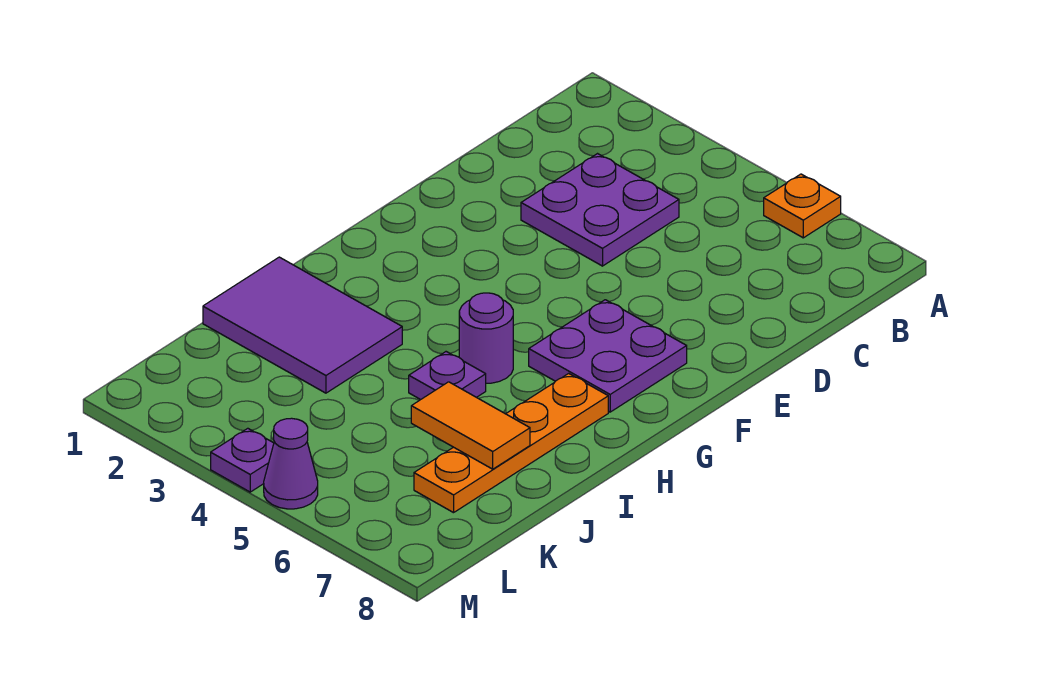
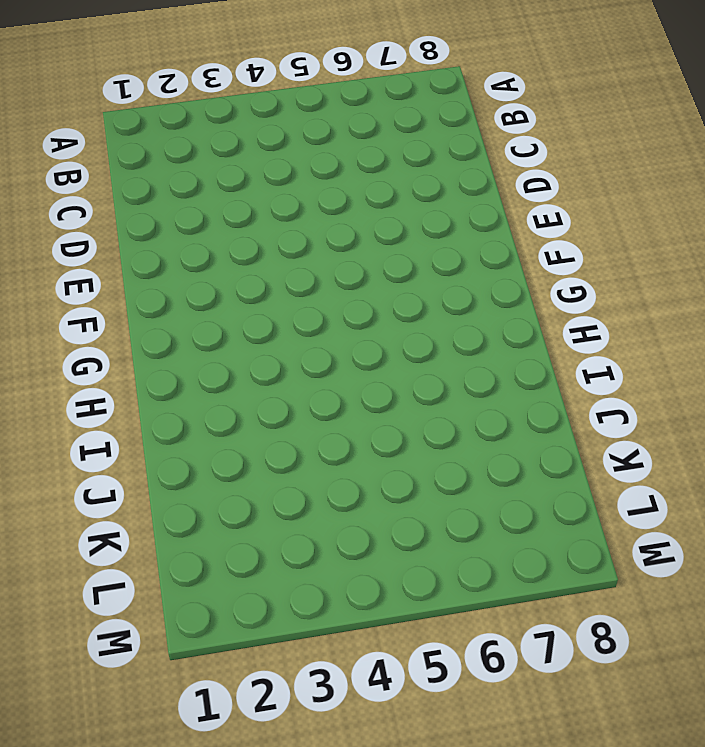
none -> orange plate A6 level 1
none -> purple plate C3:D4 level 1

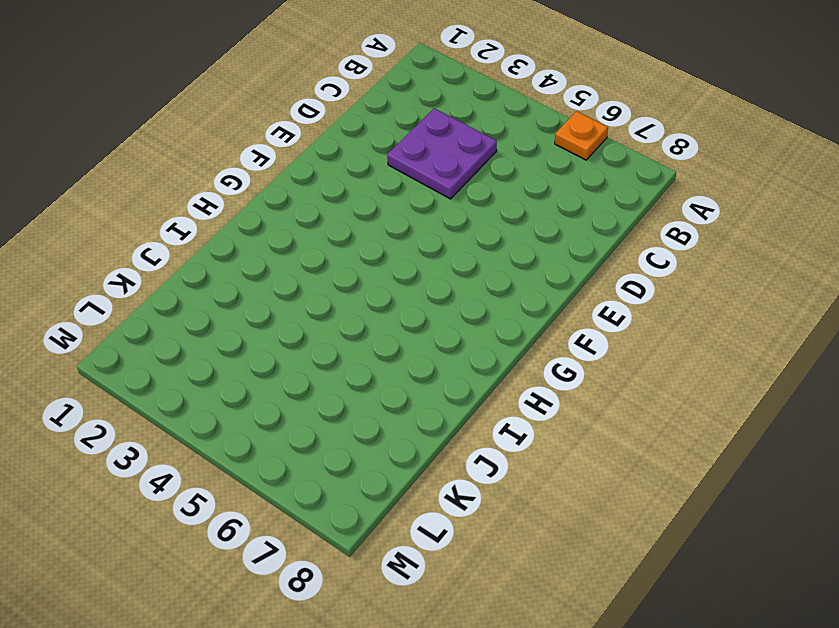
none -> purple plate F6:G7 level 1
none -> purple round brick H5 level 1

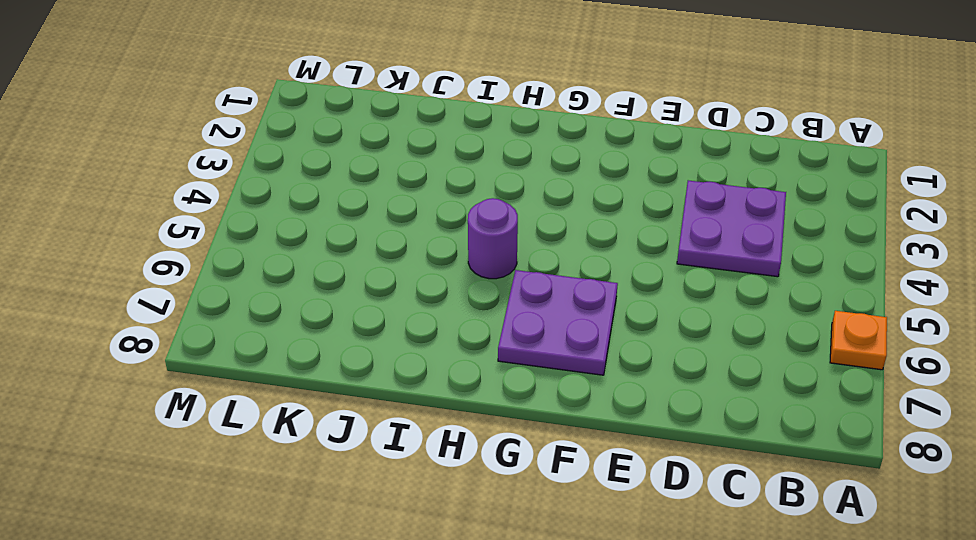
none -> orange plate H7:K7 level 1
none -> purple tile I1:J3 level 1

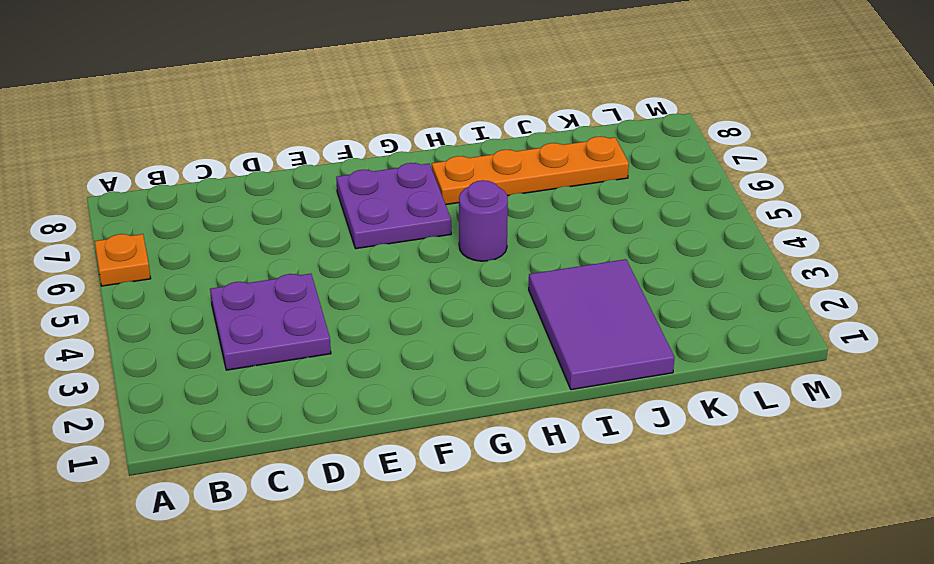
none -> purple plate I5 level 1
none -> purple plate M4 level 1

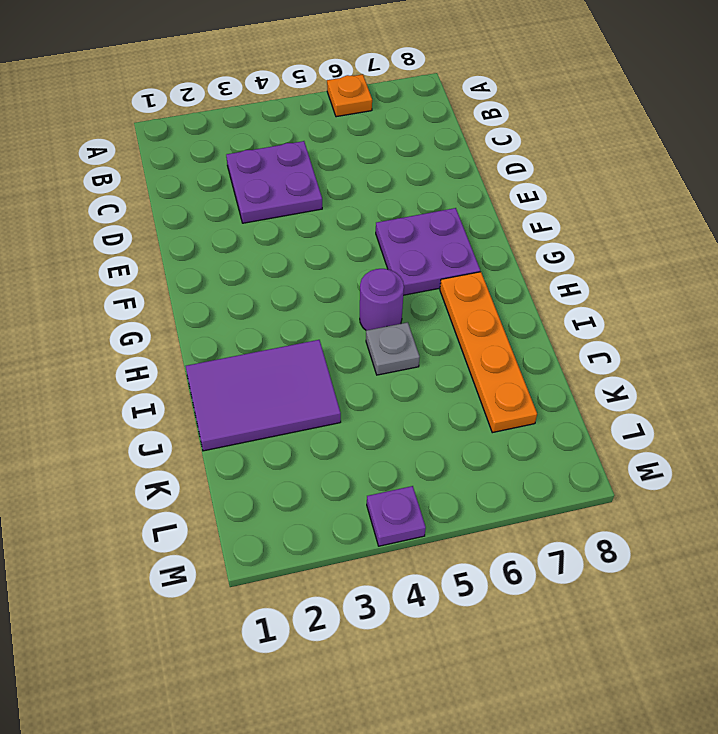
grey plate I5 level 1 -> purple plate I5 level 1
none -> purple cone M5 level 1
none -> orange tile J6:J7 level 2

